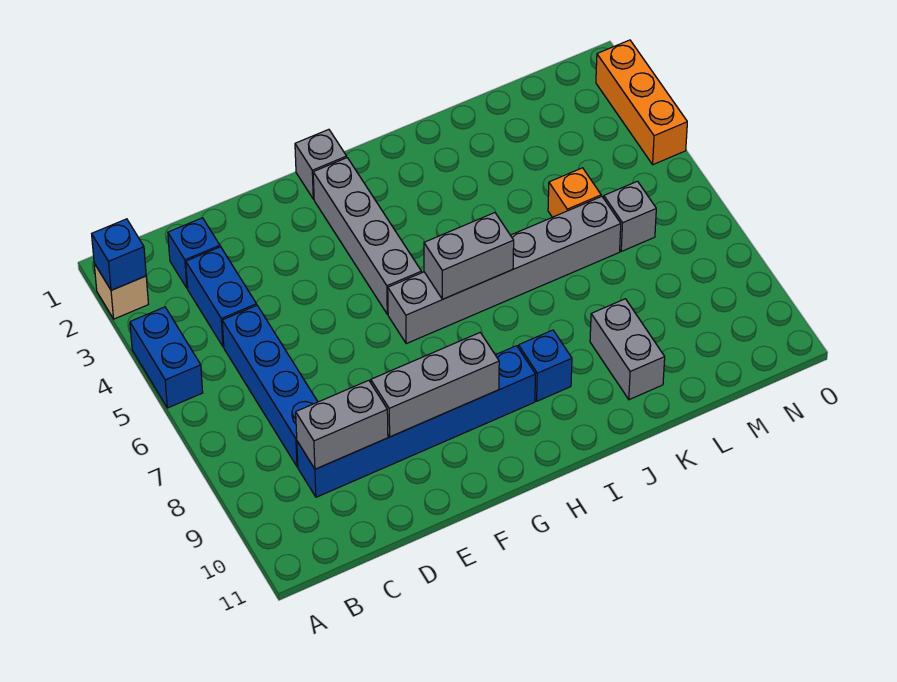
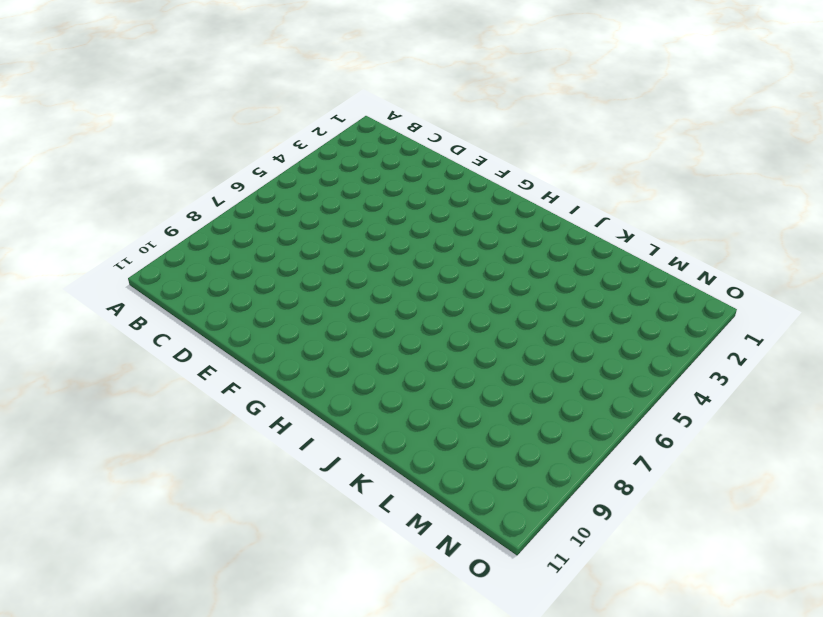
none -> tan brick A2 level 1
none -> blue brick A4:A5 level 1
none -> blue brick C2 level 1

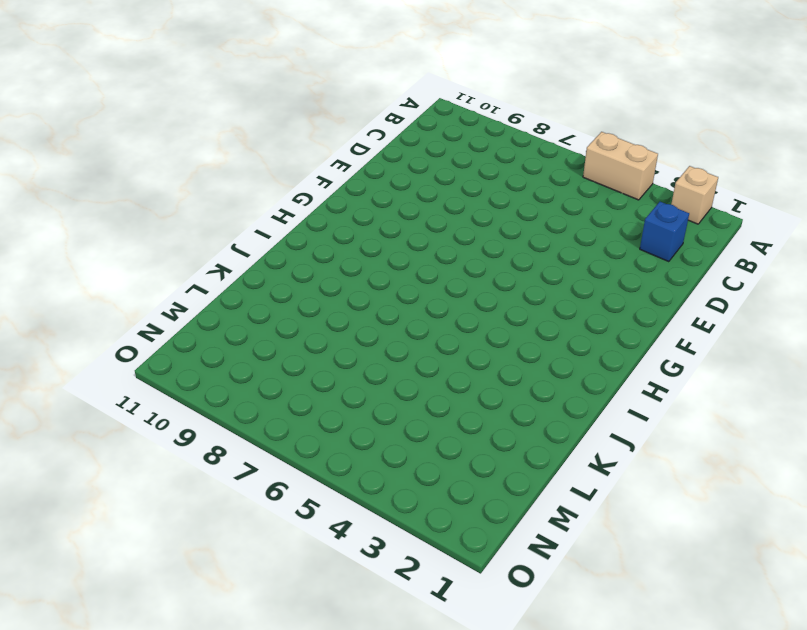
tan brick A4:A5 level 1 -> blue brick A4:A5 level 1
none -> blue brick C3:C4 level 1
none -> blue brick C5:C8 level 1
none -> blue brick C9:H9 level 1

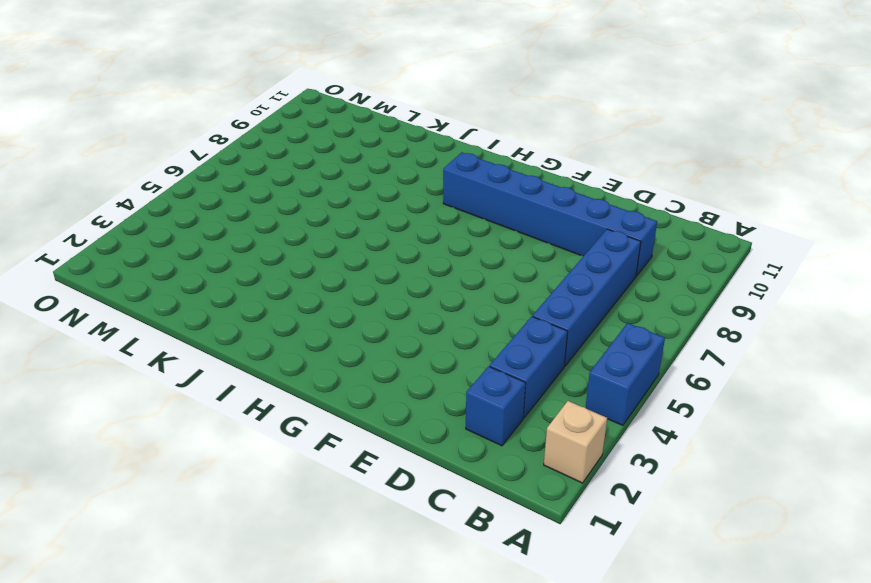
none -> grey brick G1 level 1
none -> grey brick G2:G5 level 1
none -> grey brick G6:L6 level 1

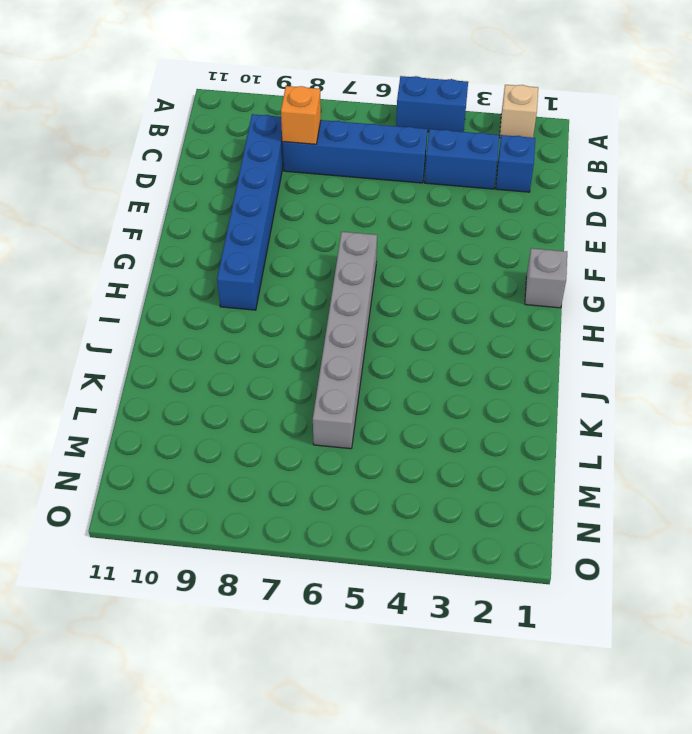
orange brick C8 level 2 -> orange brick L5 level 1
none -> grey brick G2:G5 level 1
none -> blue brick I9 level 1
none -> grey brick K9:K10 level 1

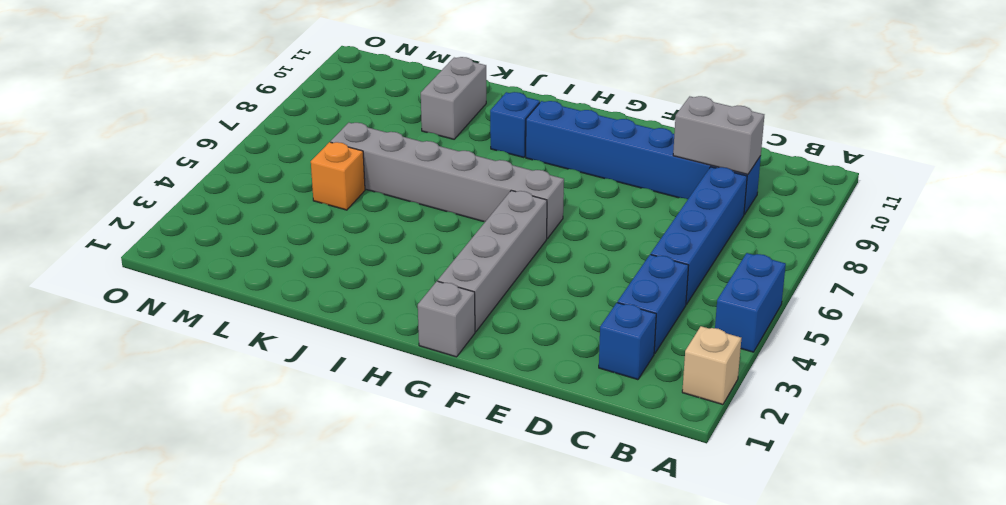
none -> grey brick M6 level 1
none -> orange brick O2:O4 level 1
none -> blue brick A2 level 2

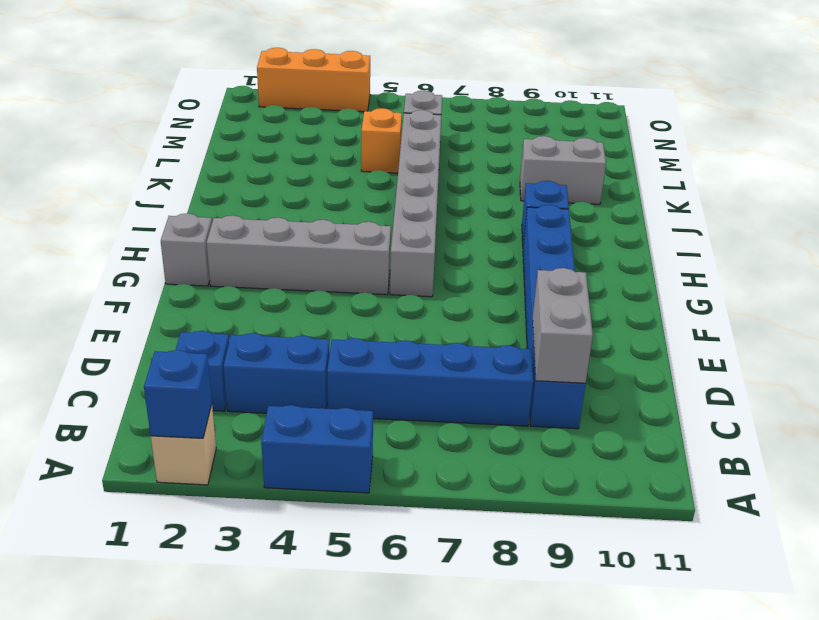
none -> grey brick E9:G9 level 2
none -> grey brick H6:I6 level 2

